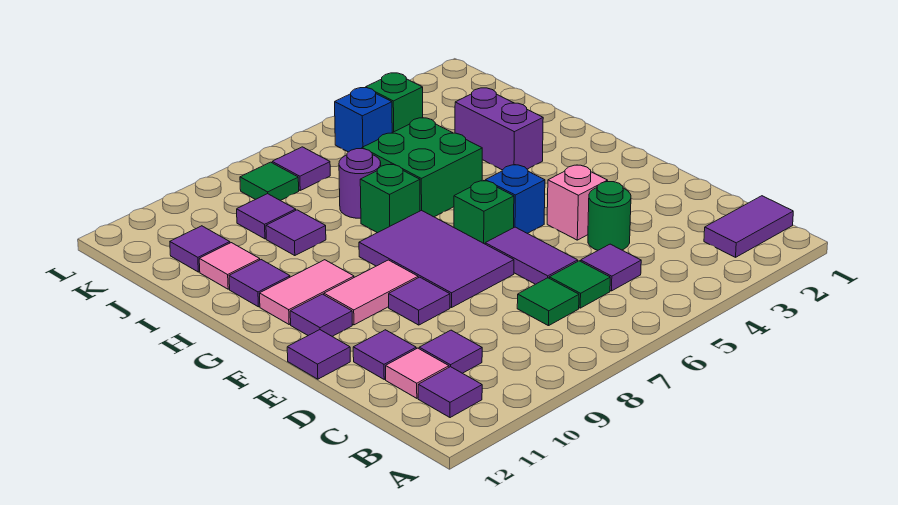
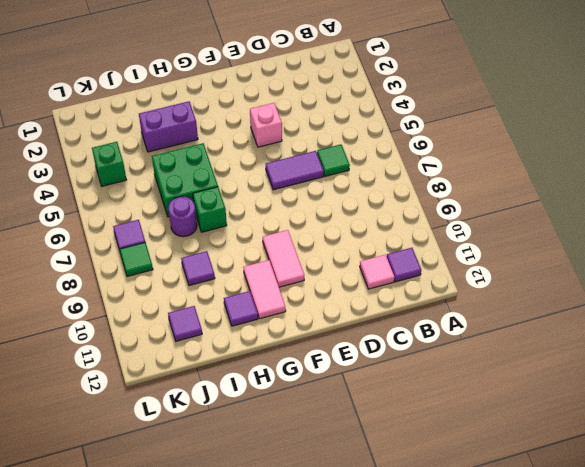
none -> purple tile B1:B2 level 1
none -> purple tile C5 level 1
none -> green tile C7 level 1
none -> purple tile C10 level 1

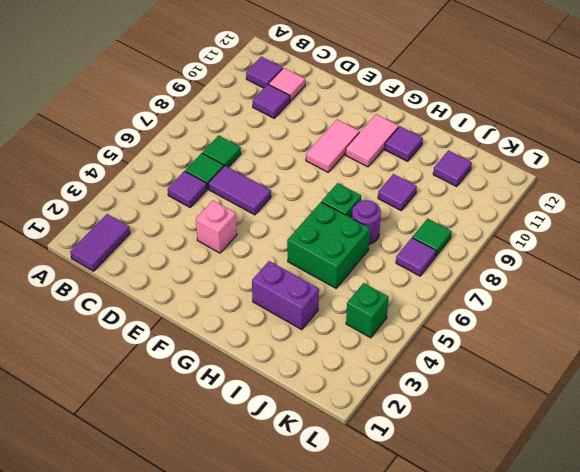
none -> green round brick D4 level 1
none -> purple tile D11 level 1
none -> purple tile E7:G8 level 1
none -> purple tile E9 level 1

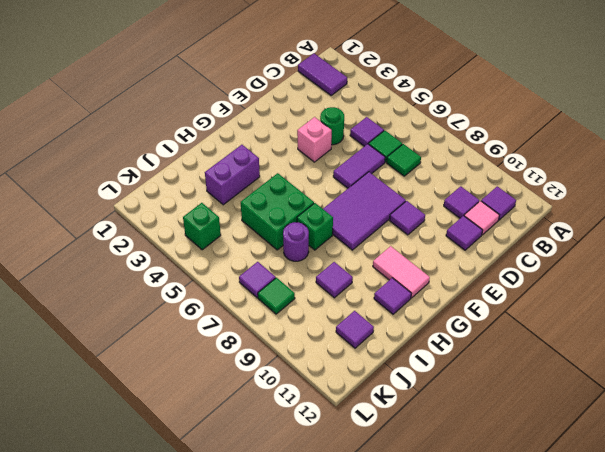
none -> purple tile E12 level 1
none -> blue brick F5 level 1
none -> green brick F6 level 1
none -> pink tile F9:F10 level 1

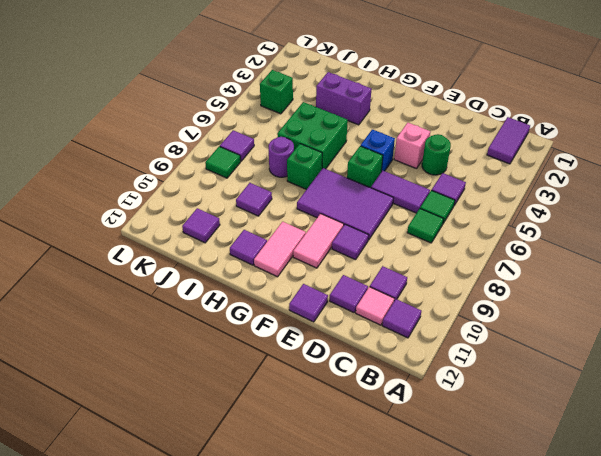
none -> purple tile F11 level 1
none -> pink tile I11 level 1
none -> purple tile J9 level 1
none -> blue brick K5 level 1

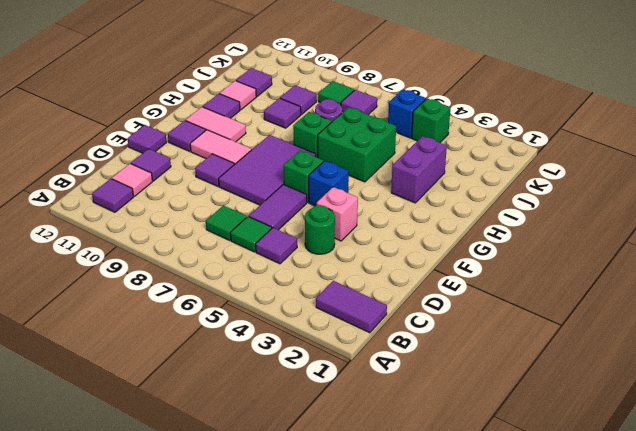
none -> purple tile C10 level 1

